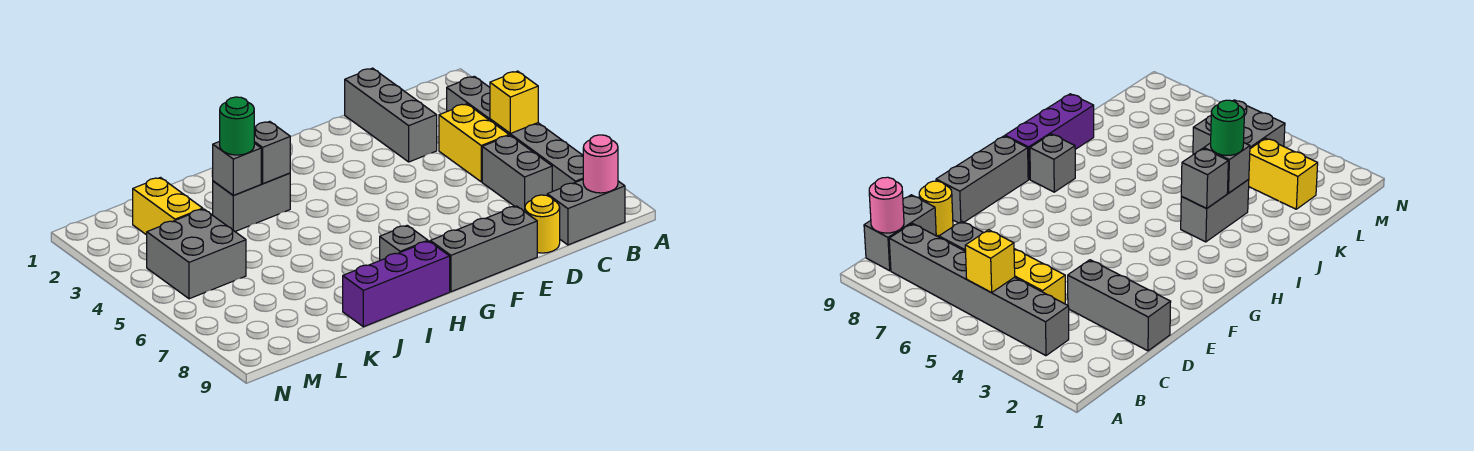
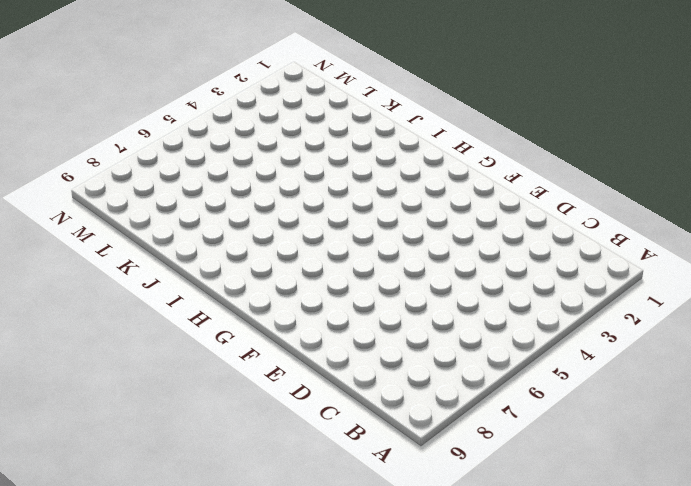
none -> grey brick B3:B8 level 1
none -> grey brick B9:C9 level 1
none -> yellow brick C4:C5 level 1

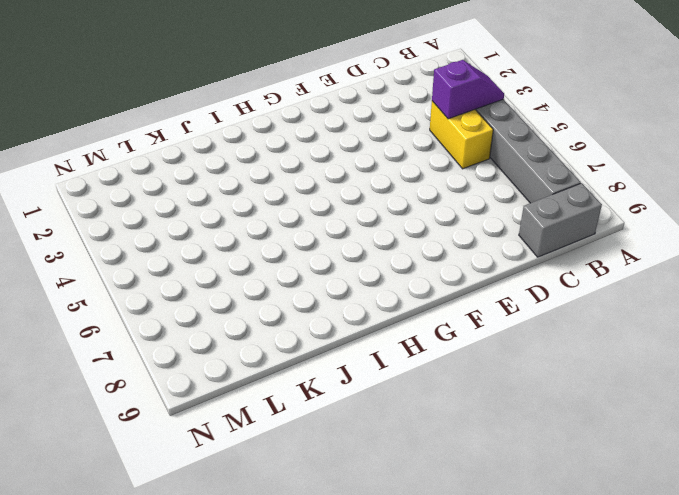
purple slope B4:C4 level 2 top C -> none
none -> grey brick C6:C7 level 1
none -> grey brick D1:D3 level 1
none -> yellow round brick D9 level 1

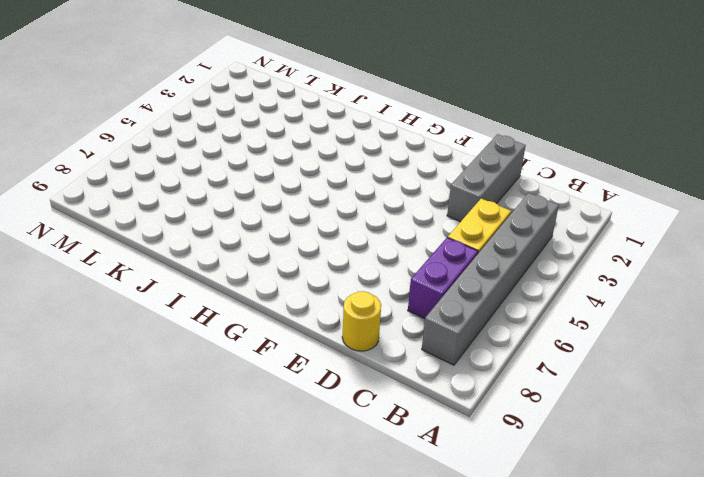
purple brick C6:C7 level 1 -> grey brick C6:C7 level 1
none -> grey brick B9:C9 level 1
none -> grey brick E9:G9 level 1
none -> grey brick H8 level 1

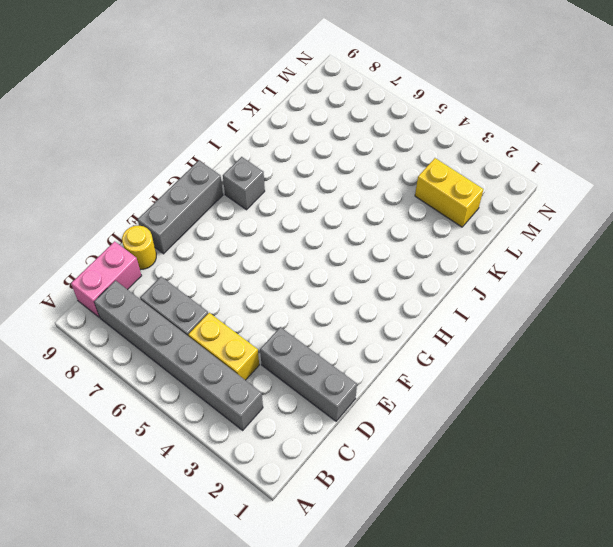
pink brick B9:C9 level 1 -> grey brick B9:C9 level 1
none -> purple brick H9:J9 level 1
none -> grey brick I3:J3 level 1
none -> grey brick L4:M5 level 1

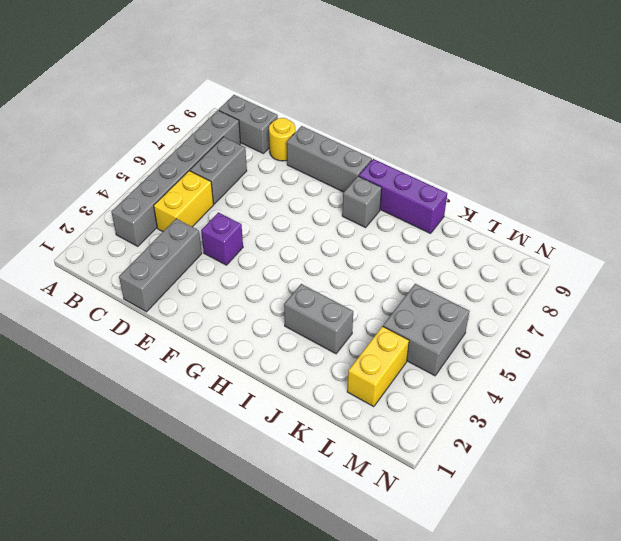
purple brick E4 level 1 -> none
none -> yellow brick B5 level 2
none -> pink round brick B9 level 2
none -> grey brick I3 level 2

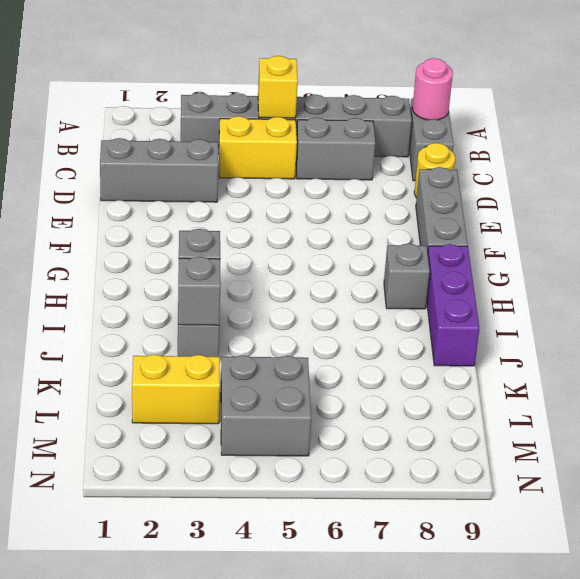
none -> green round brick J3 level 3

